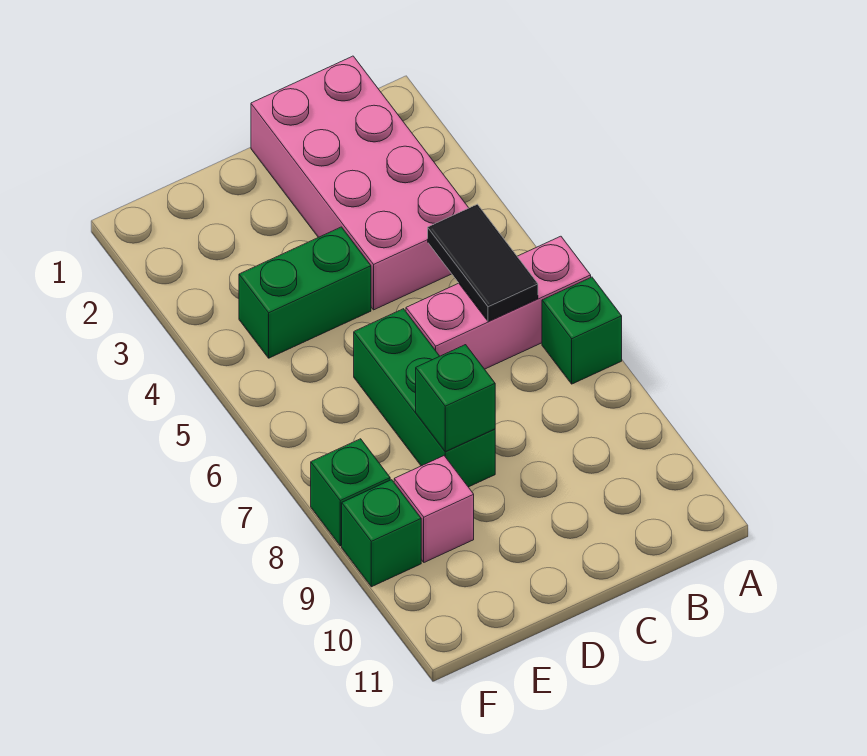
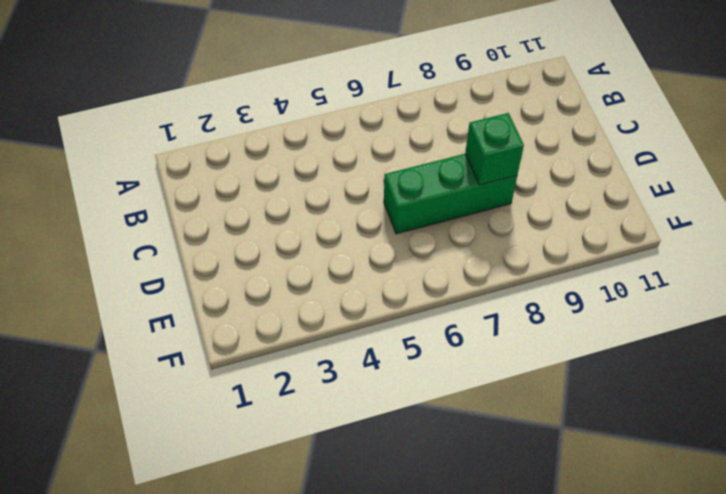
none -> pink brick A6:C6 level 1
none -> green brick A7 level 1

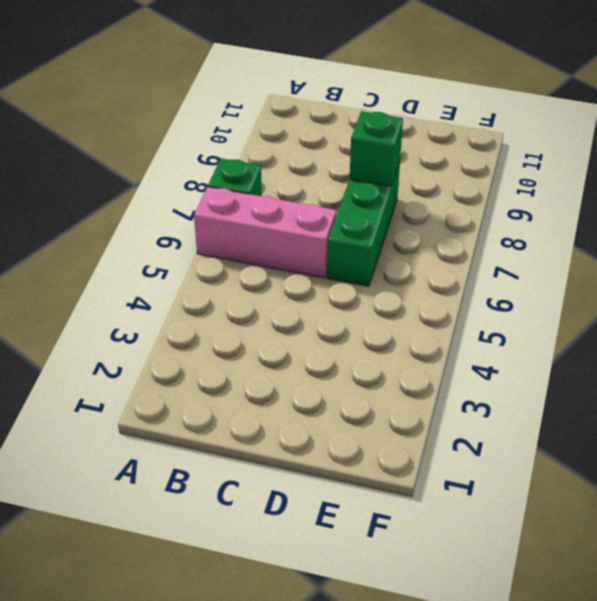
none -> pink brick B1:C4 level 1
none -> green brick D4:E4 level 1

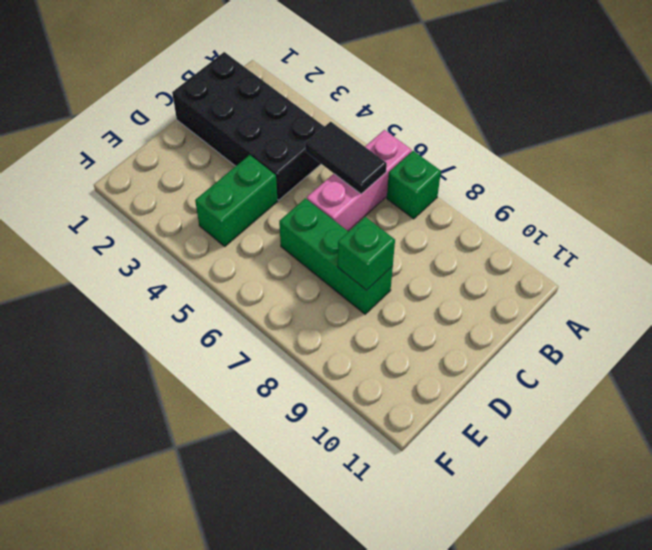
black brick B1:C4 level 1 -> pink brick B1:C4 level 1
none -> pink brick E9 level 1
none -> green brick F8 level 1

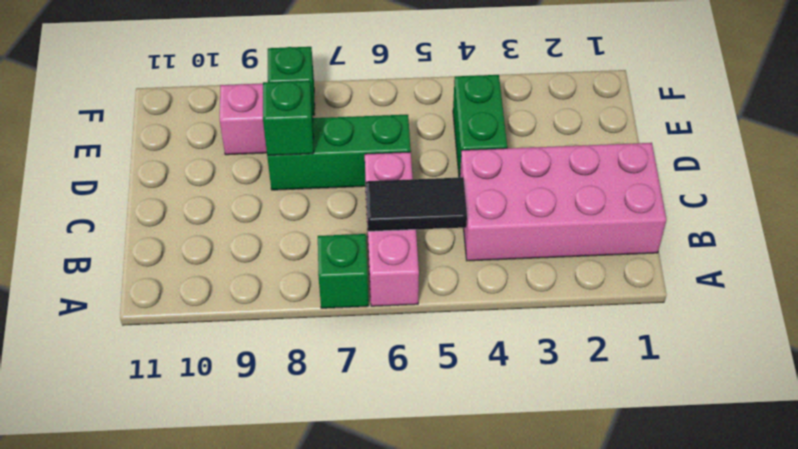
none -> green brick F9 level 1

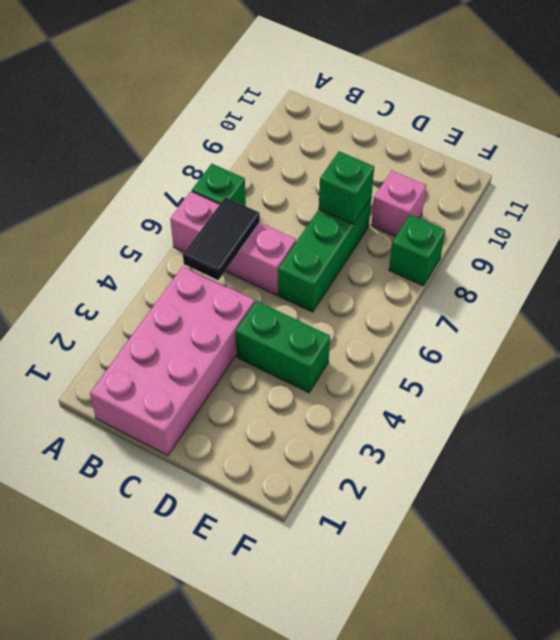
none -> green brick F9 level 1

